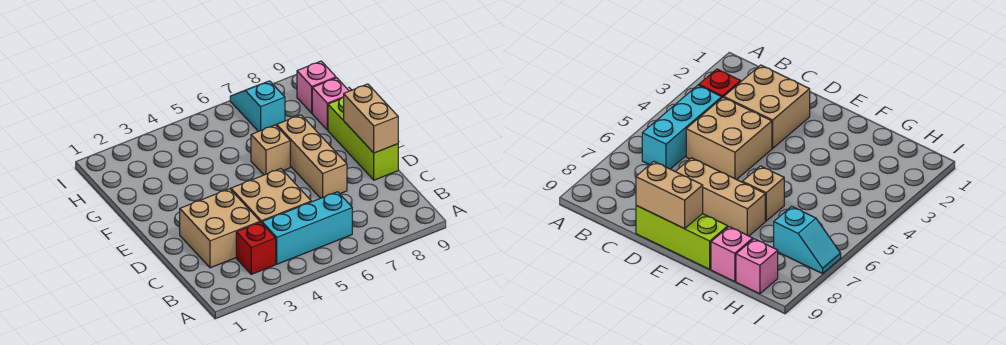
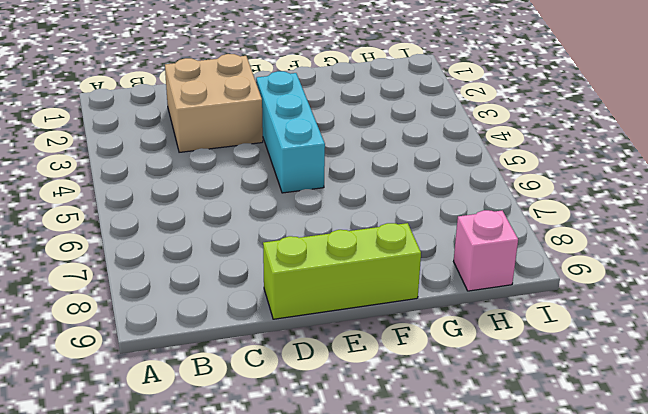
cyan brick E3:E5 level 1 -> cyan brick B4:B6 level 1
none -> red brick B3 level 1
none -> tan brick C4:D5 level 1

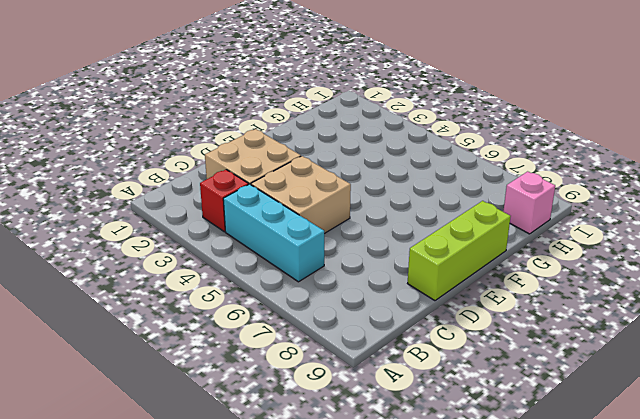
none -> tan brick D7:F7 level 1
none -> tan brick F6 level 1

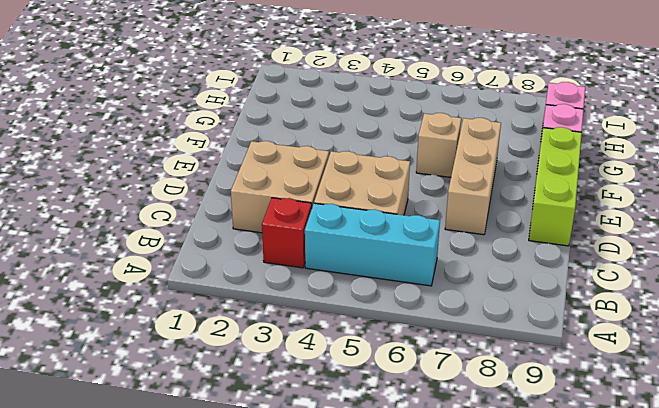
none -> cyan slope H7:I7 level 1 top H
none -> tan brick D9:E9 level 2

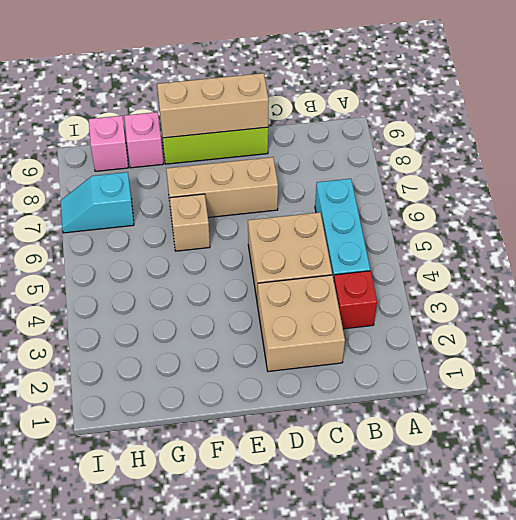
tan brick D9:F9 level 2 -> tan brick D9:E9 level 2

